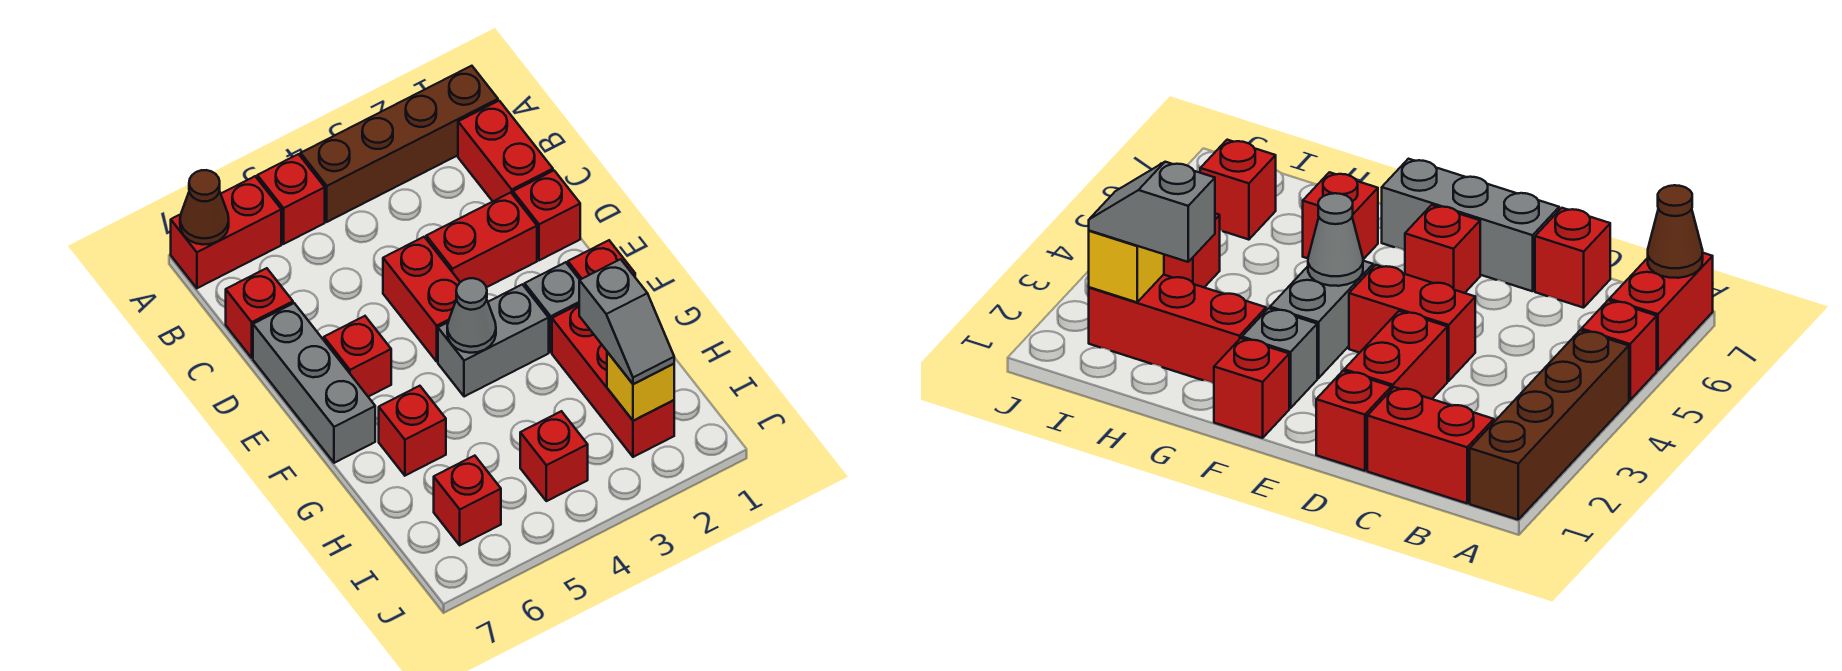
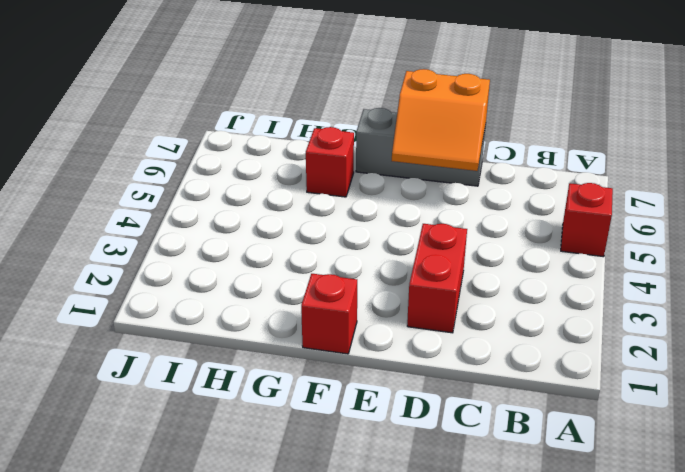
orange slope D6:E7 level 2 top 7 -> none
none -> brown brick A1:A4 level 1
none -> red brick A6:A7 level 1
none -> red brick B1:C1 level 1

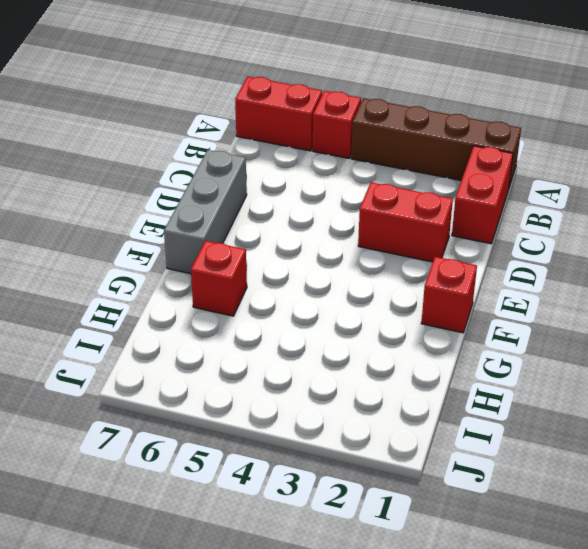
none -> red brick C7 level 1
none -> red brick D1 level 1
none -> red brick D4:E4 level 1

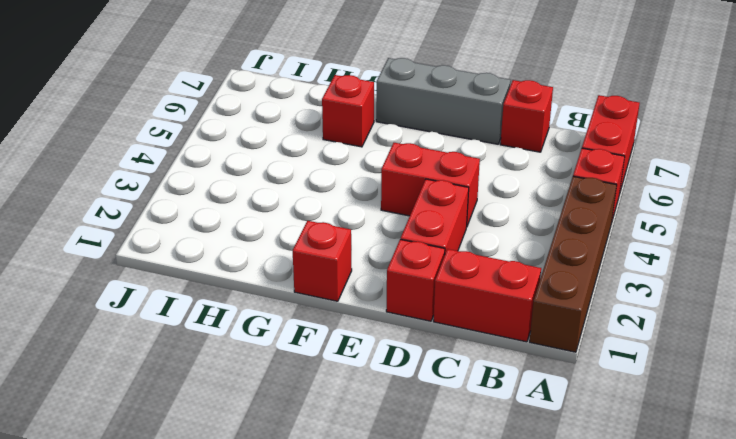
none -> red brick E6 level 1
none -> grey brick F2 level 1
none -> grey brick F3:F4 level 1

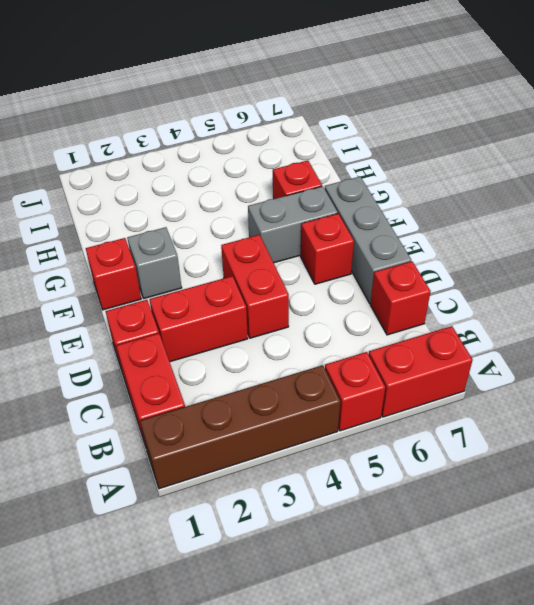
grey brick F5:F6 level 1 -> grey brick F3:F4 level 1
none -> red brick G2:I2 level 1
none -> red brick I4 level 1
none -> red brick I6 level 1

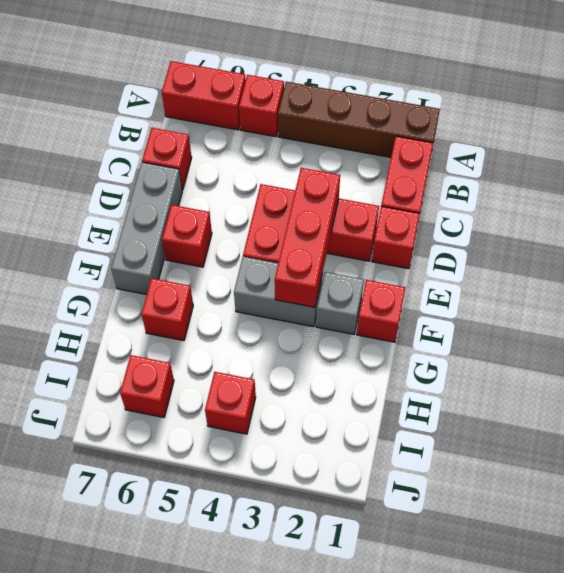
red brick D3:F3 level 2 -> red brick G2:I2 level 1
none -> brown cone A7 level 2
none -> grey cone F4 level 2
none -> yellow brick I2 level 2

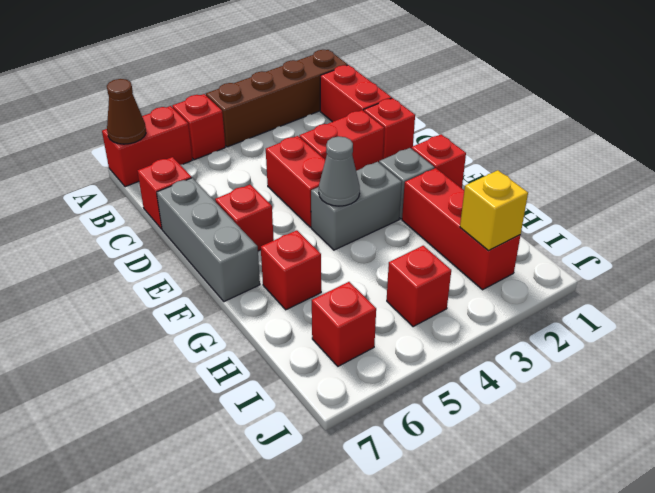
none -> grey slope H2:I2 level 3 top H

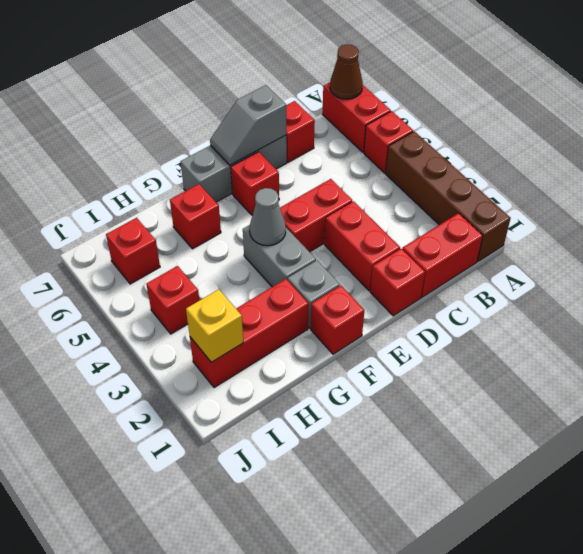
grey slope D7:E7 level 2 top D -> grey slope H2:I2 level 3 top H

